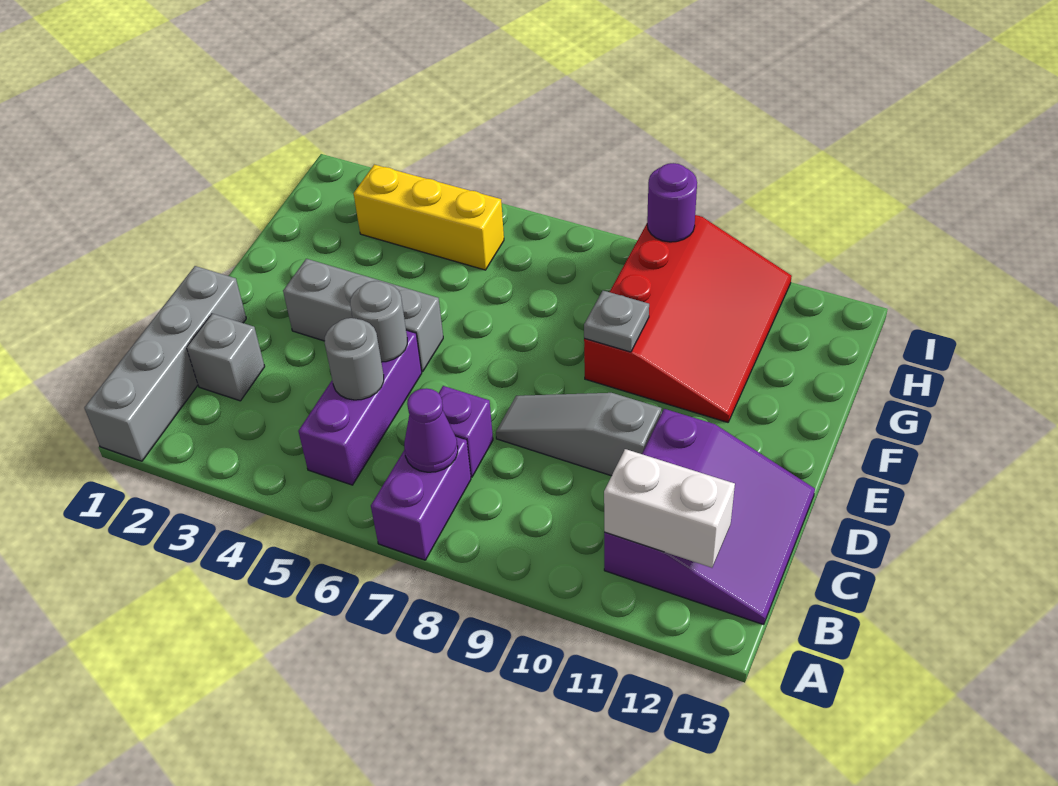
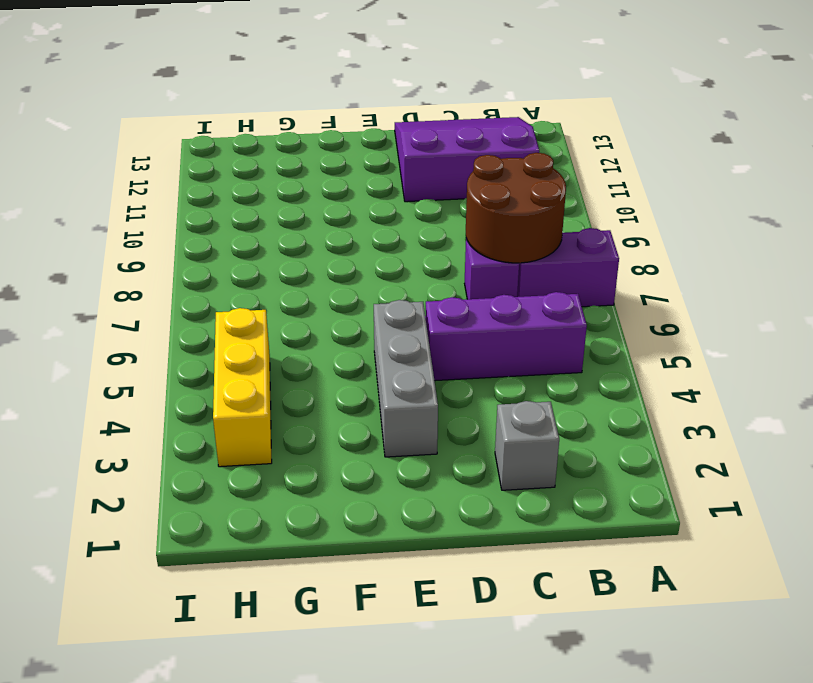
brown round brick B7:C8 level 2 -> purple cone B7 level 2
none -> grey brick A1:D1 level 1
none -> grey slope D8:D10 level 1 top 10
none -> red slope F9:I11 level 1 top 9

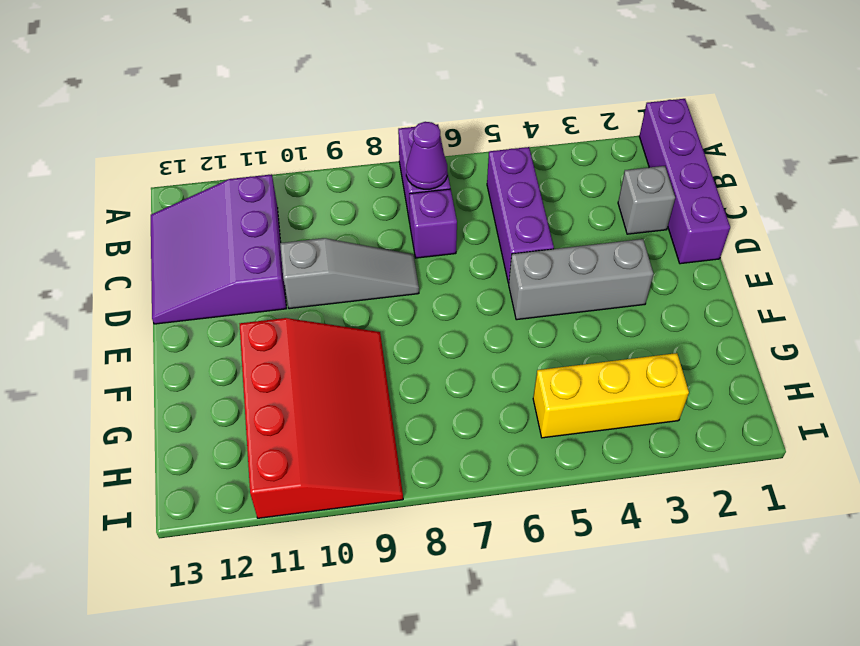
purple brick A1:D1 level 1 -> grey brick A1:D1 level 1
red slope F9:I11 level 1 top 11 -> red slope F9:I11 level 1 top 9
none -> white brick B11:B12 level 2
none -> grey round brick C5 level 2
none -> grey round brick D5 level 2

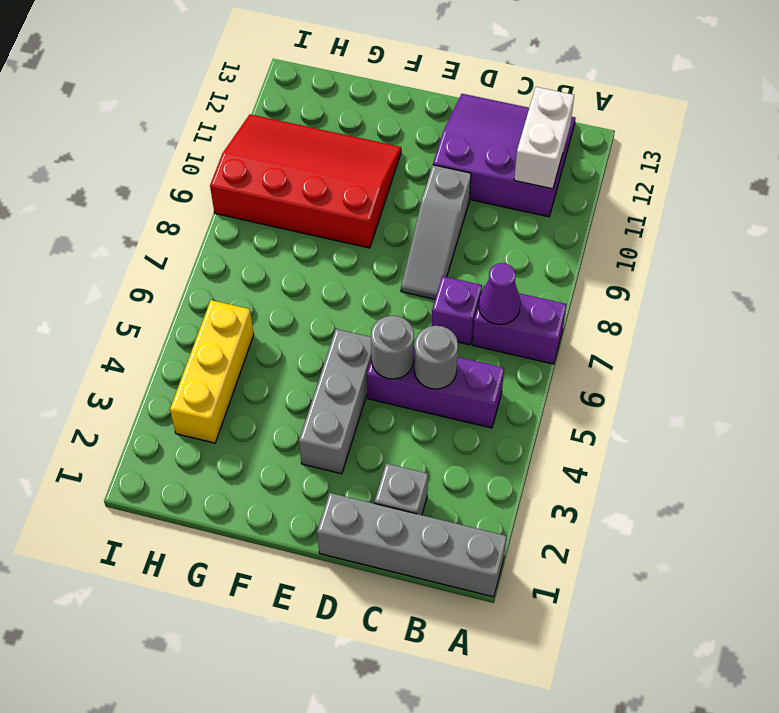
none -> grey plate F9 level 2
none -> purple round brick I9 level 2

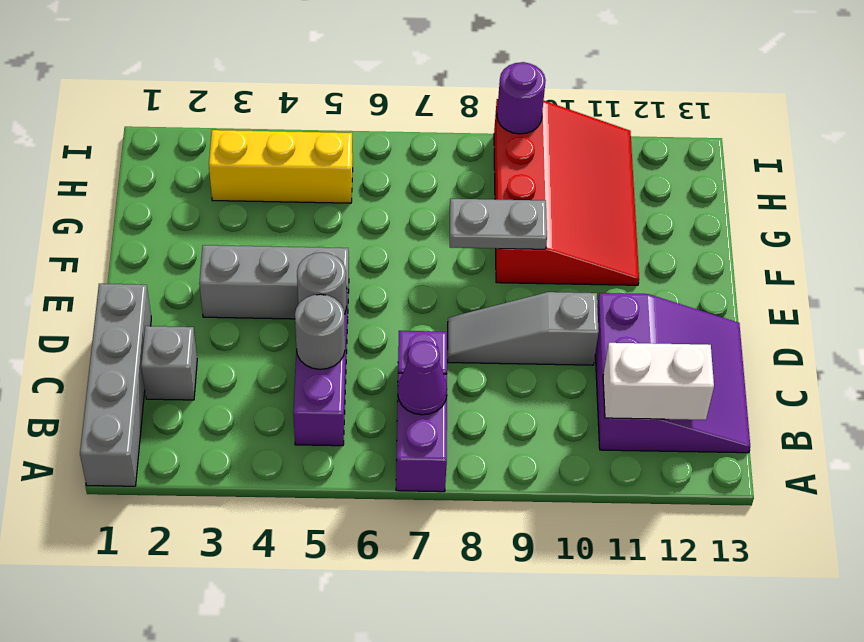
grey plate F8:F9 level 2 -> grey plate F9 level 2

